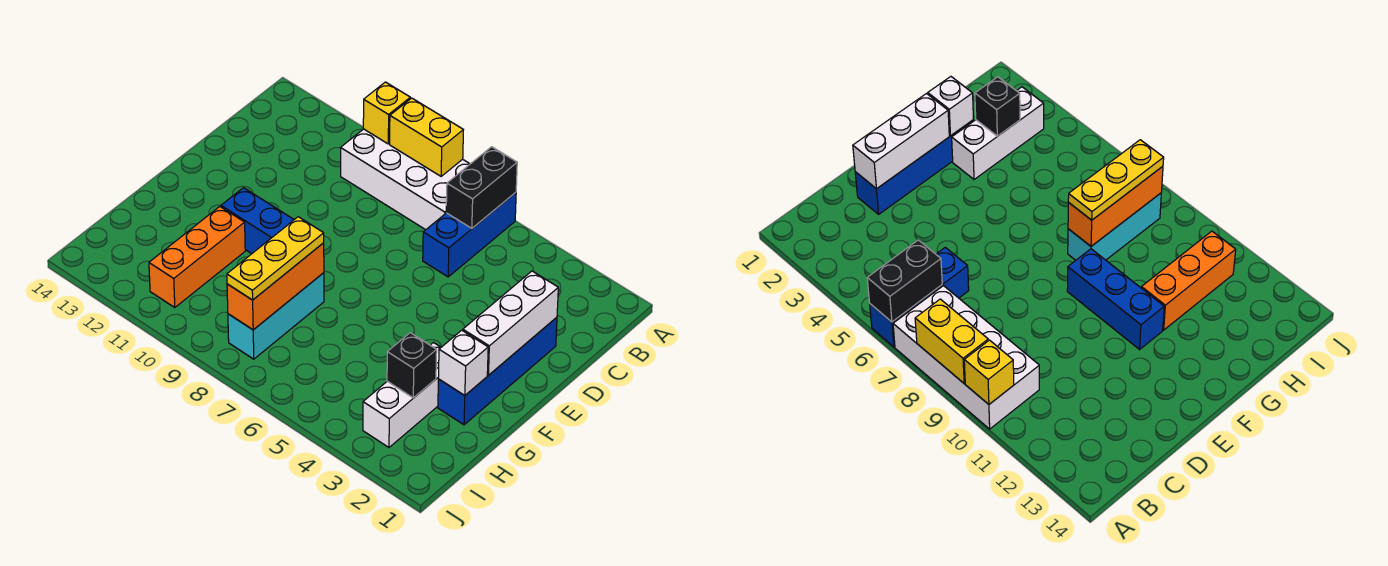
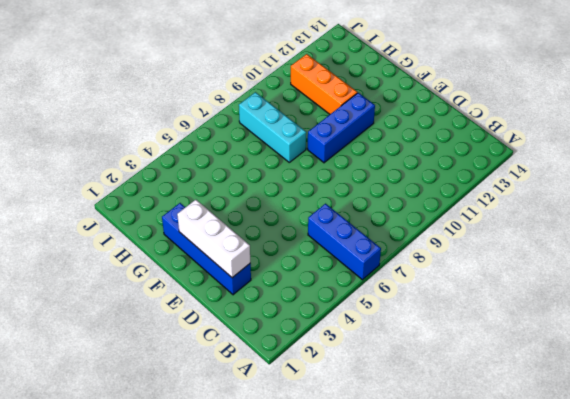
none -> white brick A7:B10 level 1
none -> white brick G3:I3 level 1
none -> black brick A6:B6 level 2

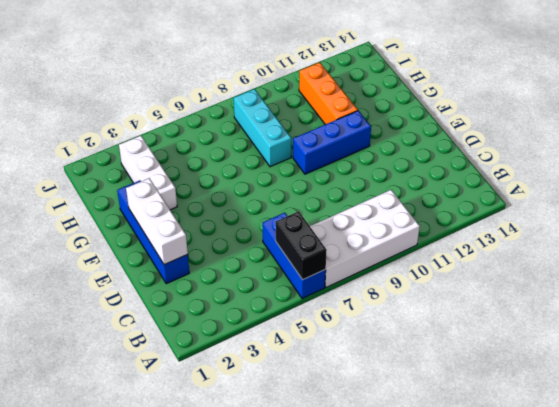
none -> yellow brick A8:A9 level 2
none -> yellow brick A10 level 2
none -> white brick G2 level 2

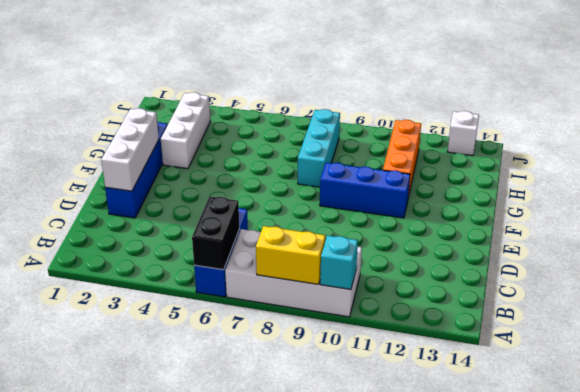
cyan brick A10 level 2 -> yellow brick A10 level 2
white brick J13 level 1 -> white brick G2 level 2
none -> orange brick G8:I8 level 2
none -> black brick H3 level 2
none -> yellow plate G8:I8 level 3

